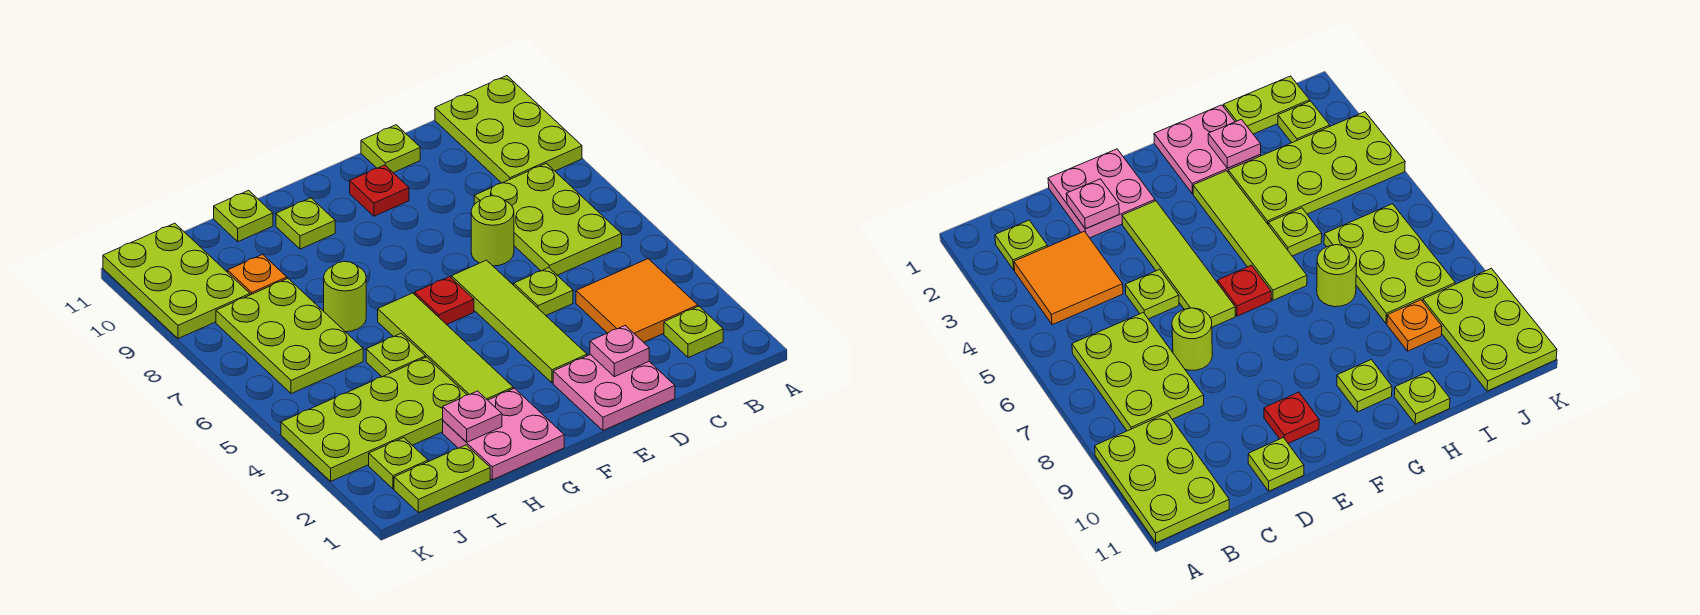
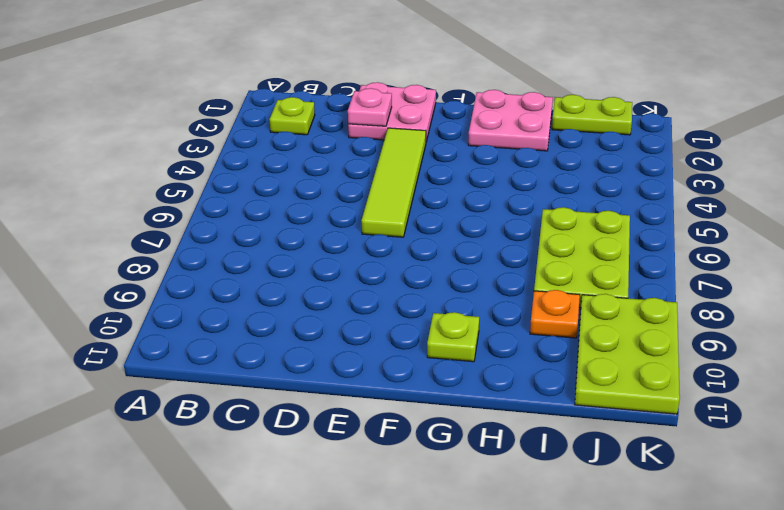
none -> lime plate A9:B11 level 1
none -> orange tile B3:C4 level 1
none -> lime plate B6:C8 level 1

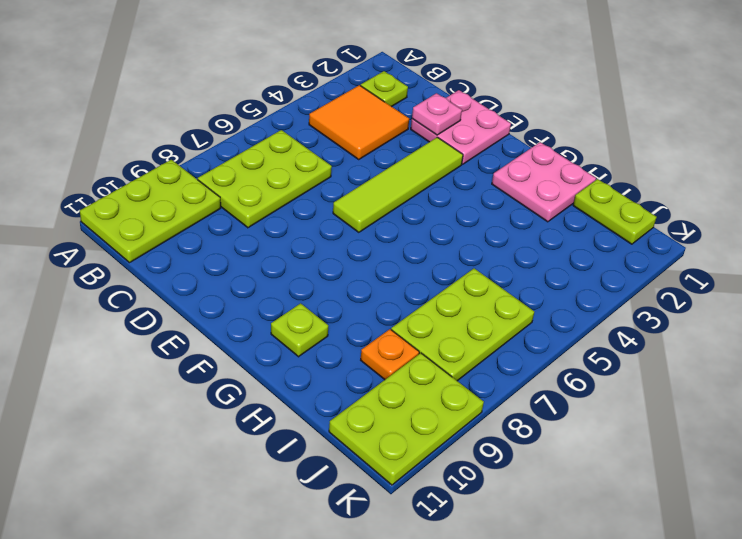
none -> lime plate D5 level 1
none -> lime round brick D7 level 1
none -> lime plate D11 level 1

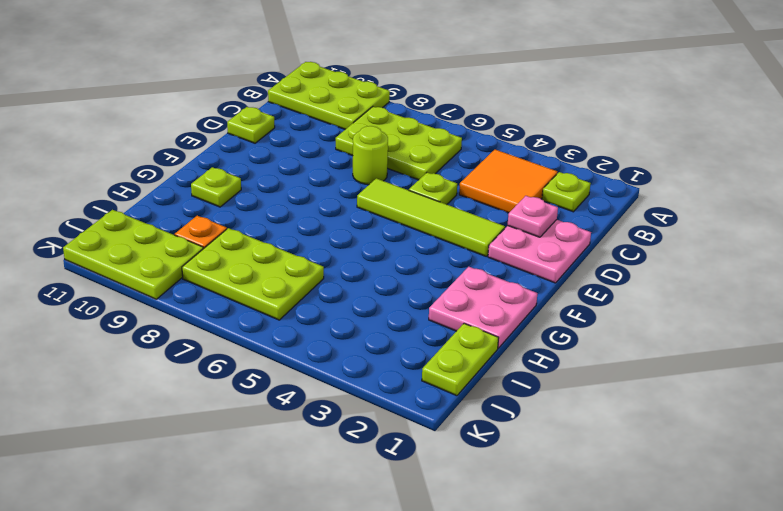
none -> red plate E10 level 1
none -> red plate F6 level 1
none -> lime tile G3:G6 level 1

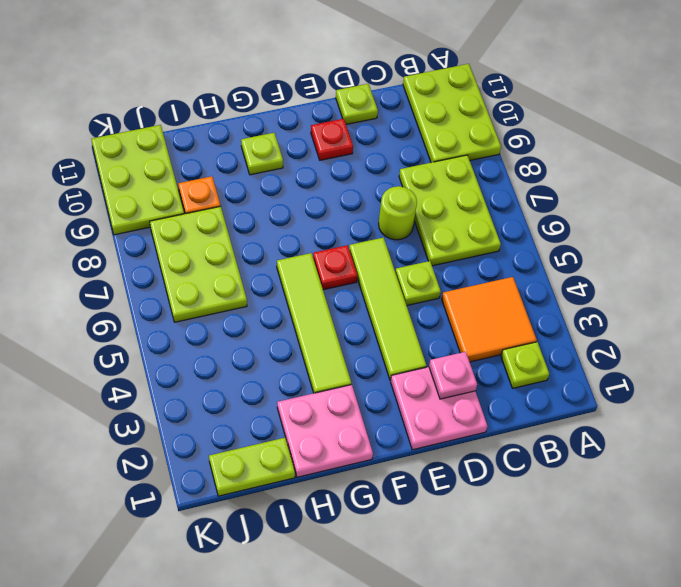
none -> lime plate H3:K4 level 1
none -> lime plate H5 level 1
none -> lime round brick H7 level 1

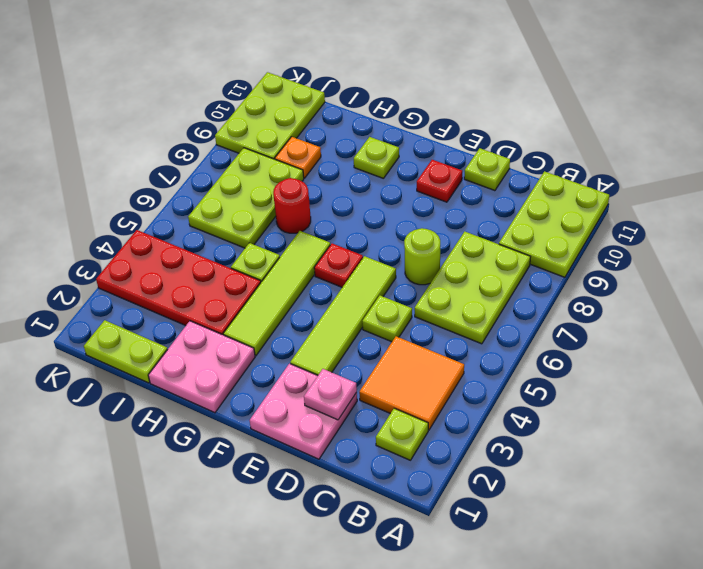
red plate H3:K4 level 1 -> lime plate H3:K4 level 1
red round brick H7 level 1 -> lime round brick H7 level 1
none -> lime plate H11 level 1
none -> lime plate J2 level 1
none -> pink plate H2 level 2

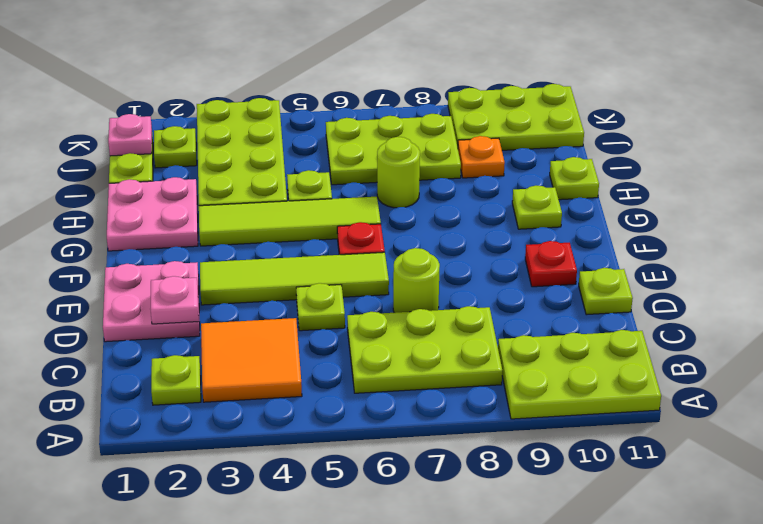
pink plate J1 level 2 -> pink plate H2 level 2

